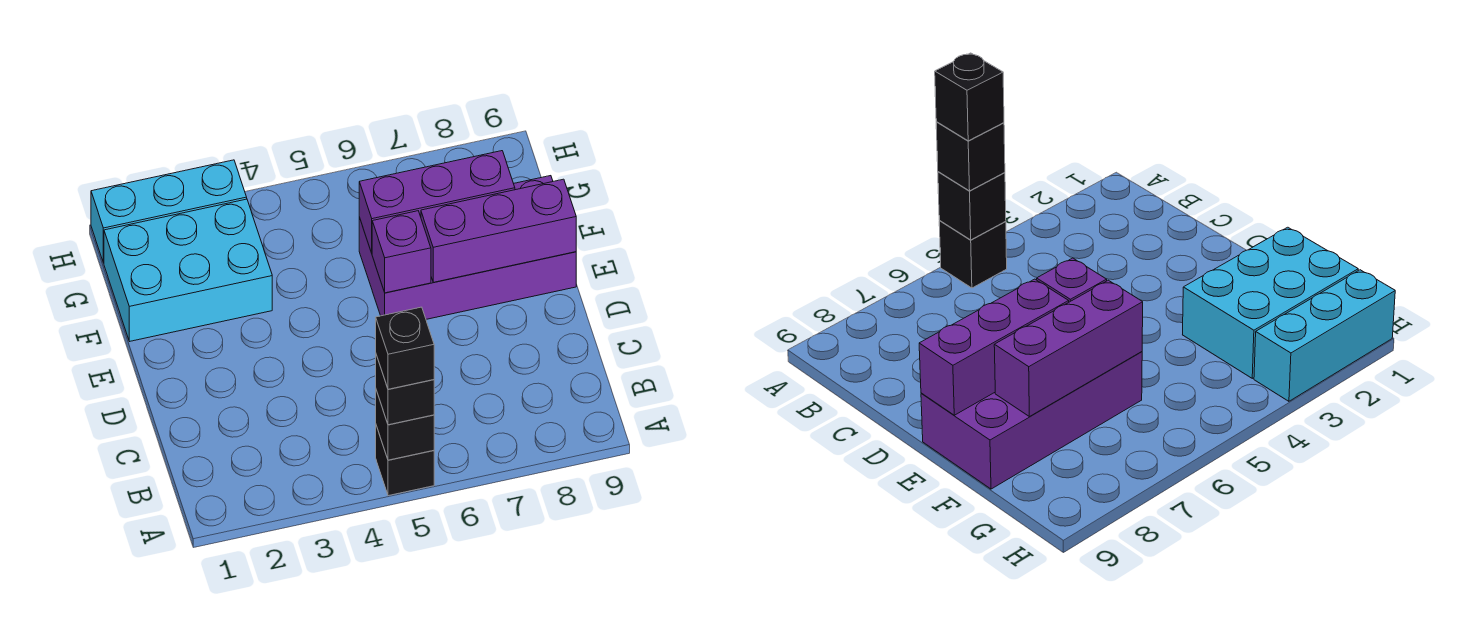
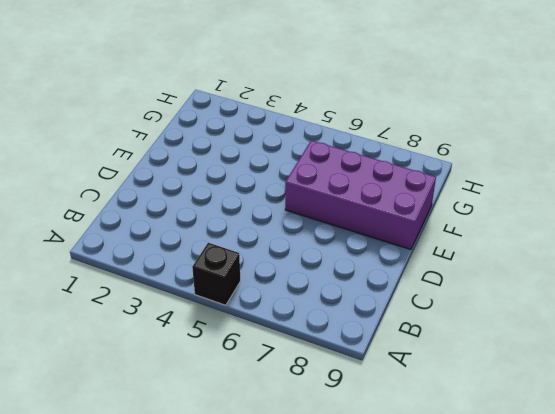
none -> cyan brick F1:G3 level 1
none -> cyan brick H1:H3 level 1

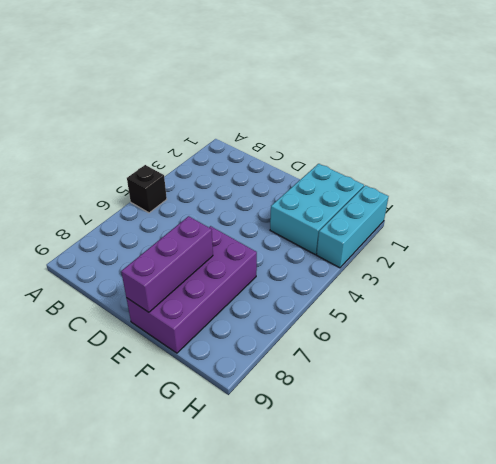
none -> black brick A5 level 2
none -> purple brick E6 level 2

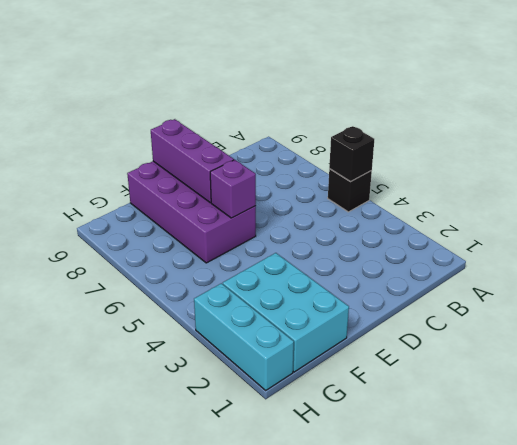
none -> purple brick F6:F8 level 2
none -> black brick A5 level 3

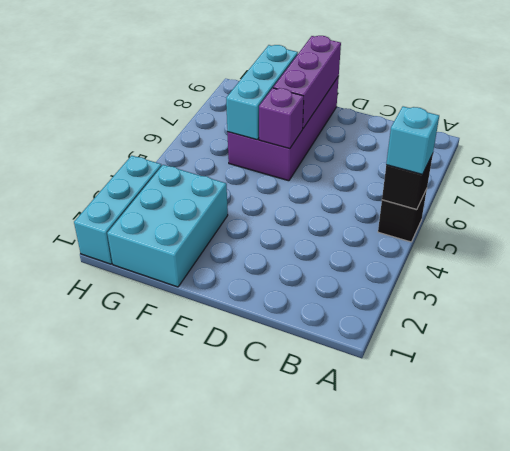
cyan brick A5 level 3 -> black brick A5 level 3
cyan brick F6:F8 level 2 -> purple brick F6:F8 level 2
none -> black brick A5 level 4

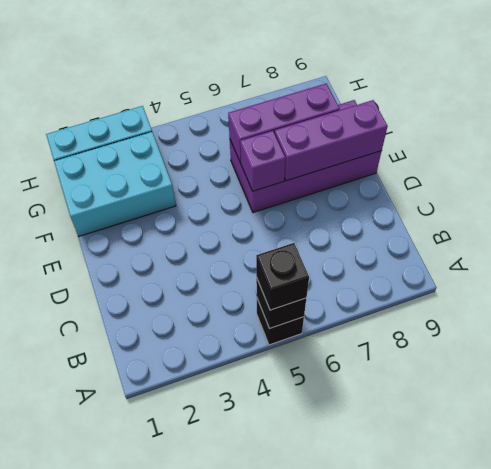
none -> black brick A5 level 4

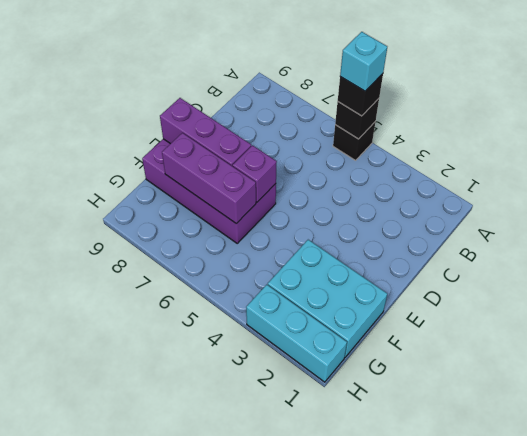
cyan brick A5 level 4 -> black brick A5 level 4

